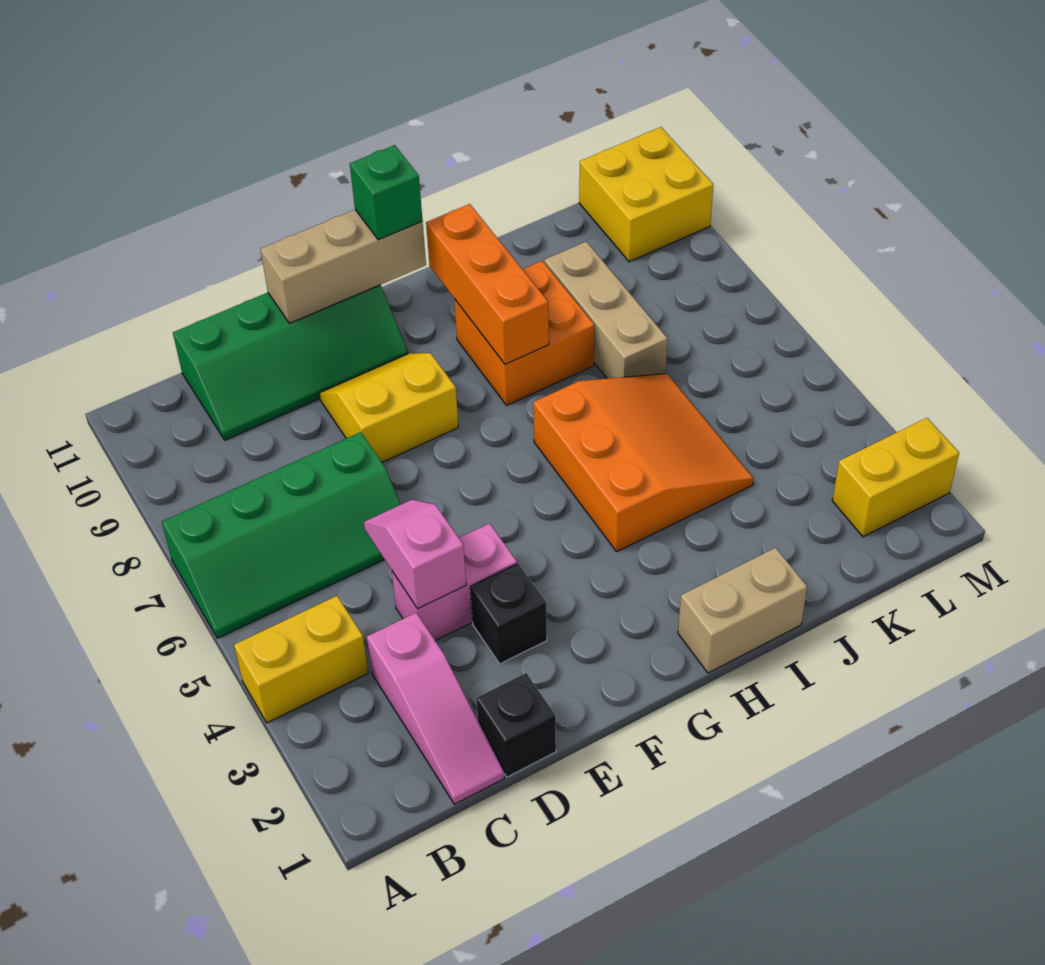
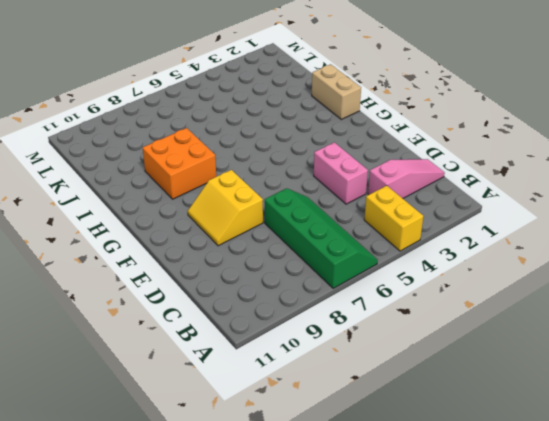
none -> green slope C10:F11 level 1 top 11
none -> black brick D1 level 1
none -> black brick E3 level 1

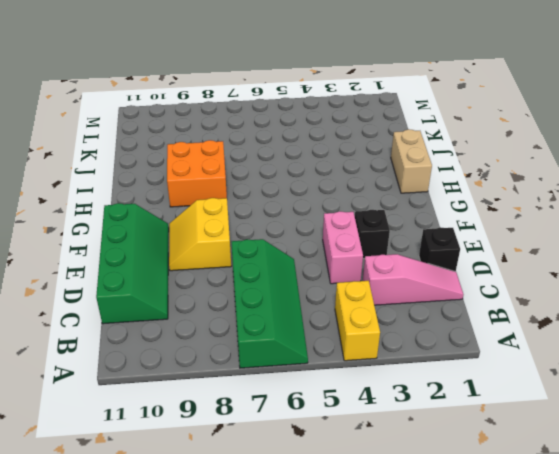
none -> orange slope H4:J6 level 1 top H
none -> tan brick J7:J9 level 1
none -> yellow brick L2:M2 level 1

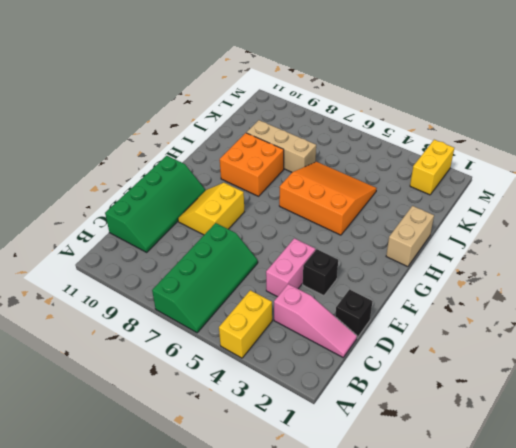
none -> yellow brick L10:M11 level 1
none -> pink slope D4:D5 level 2 top 4
none -> tan brick E11:G11 level 2

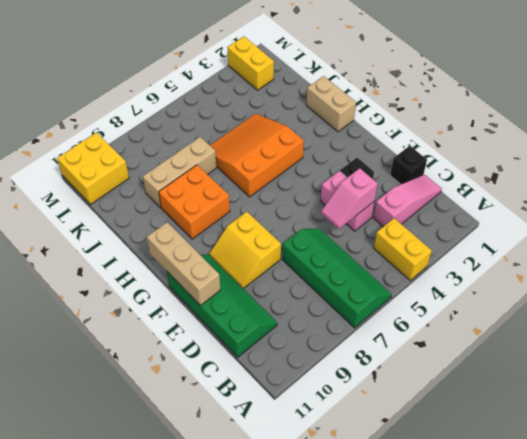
none -> orange brick H8:H10 level 2
none -> green brick G11 level 3

